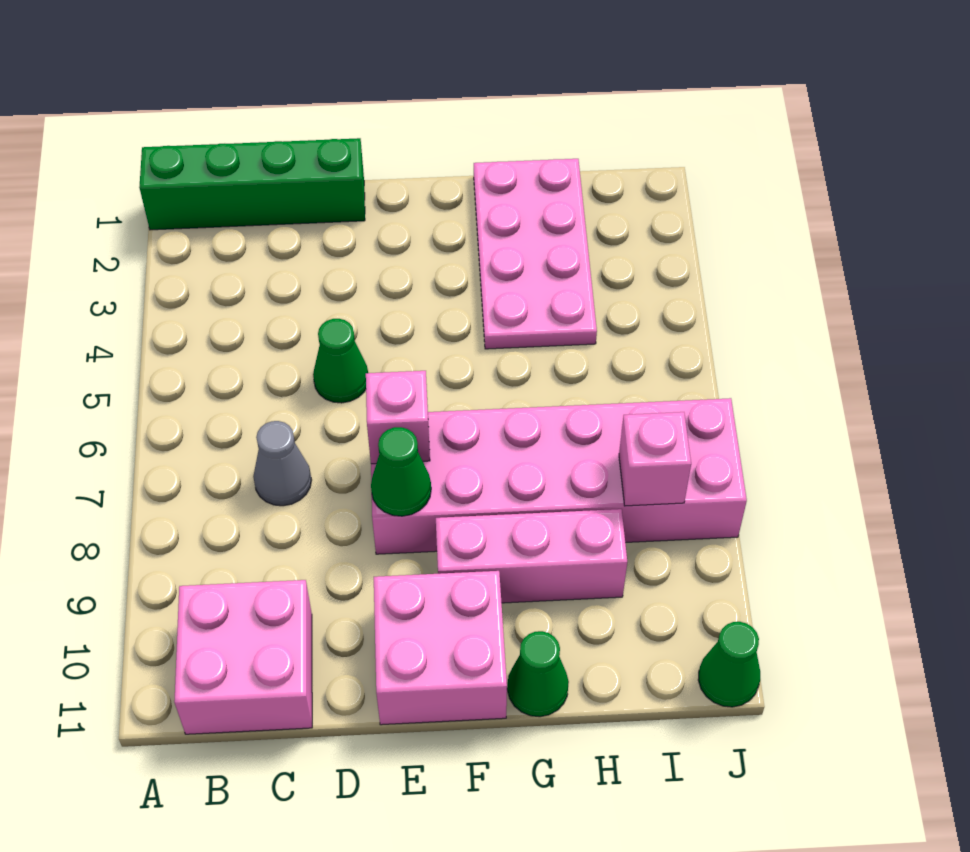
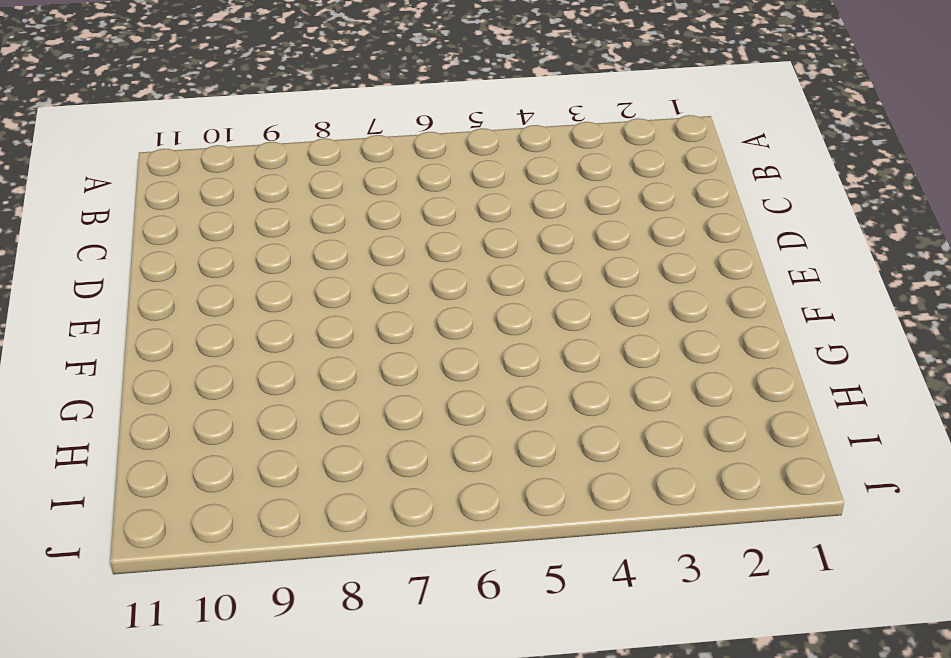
none -> green brick A1:D1 level 1
none -> pink brick B10:C11 level 1
none -> grey cone C7 level 1

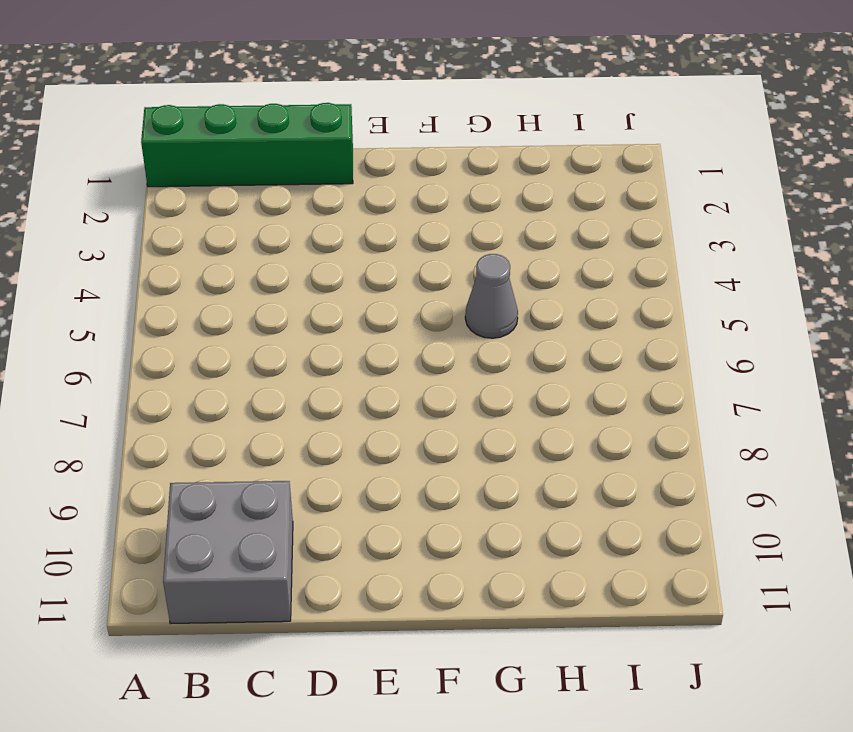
grey brick B10:C11 level 1 -> pink brick B10:C11 level 1
grey cone G5 level 1 -> grey cone C7 level 1
none -> green cone D5 level 1
none -> pink brick E7:J8 level 1
none -> pink brick E10:F11 level 1

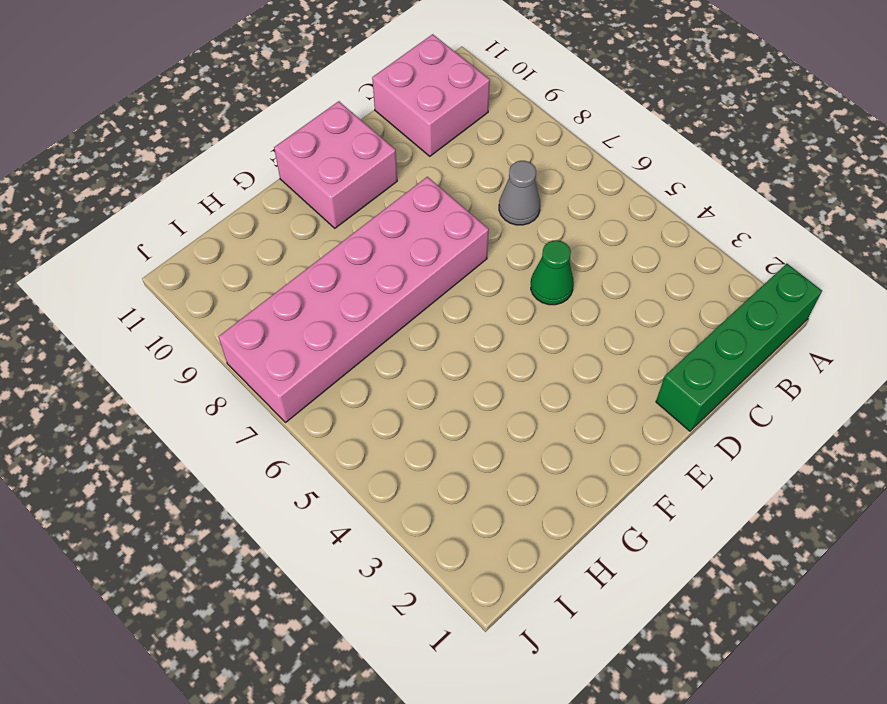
none -> pink brick F9:H9 level 1
none -> pink plate G1:H4 level 1
none -> green cone G11 level 1

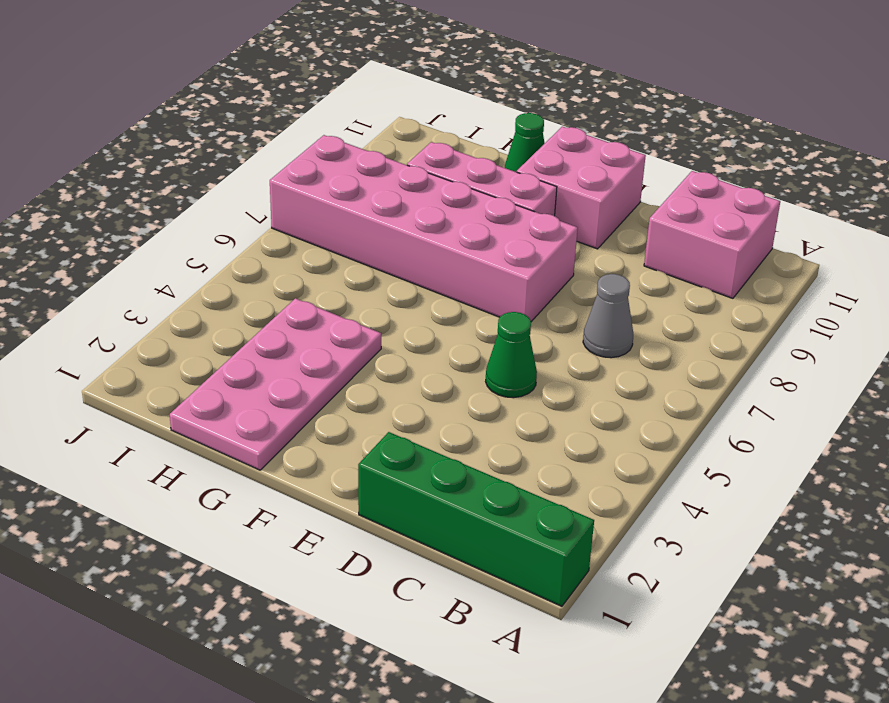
none -> green cone J11 level 1
none -> pink brick E7 level 2
none -> green cone E8 level 2

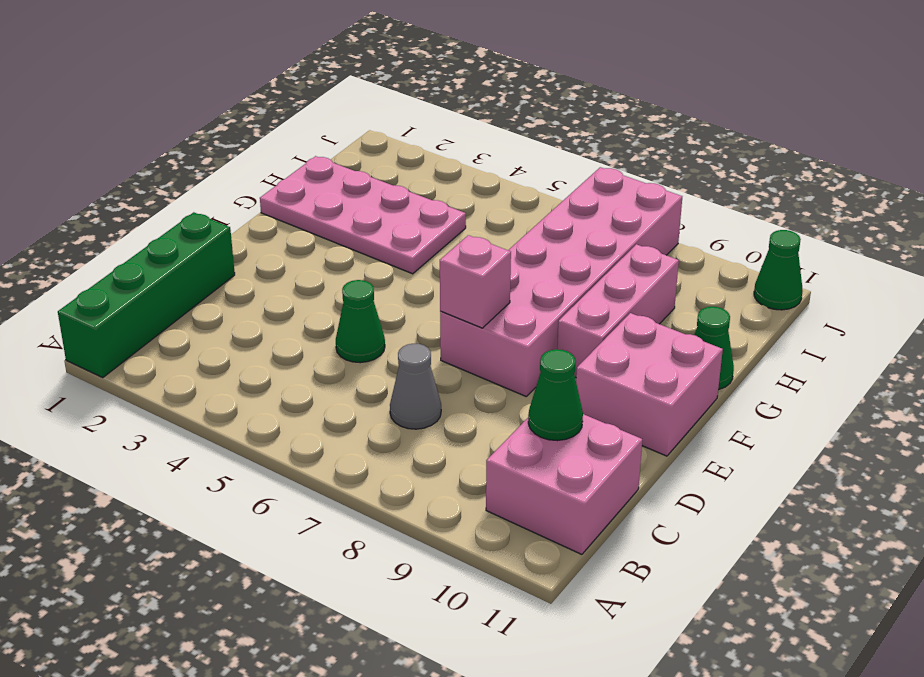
green cone C10 level 2 -> green cone E8 level 2
none -> pink brick I8 level 2

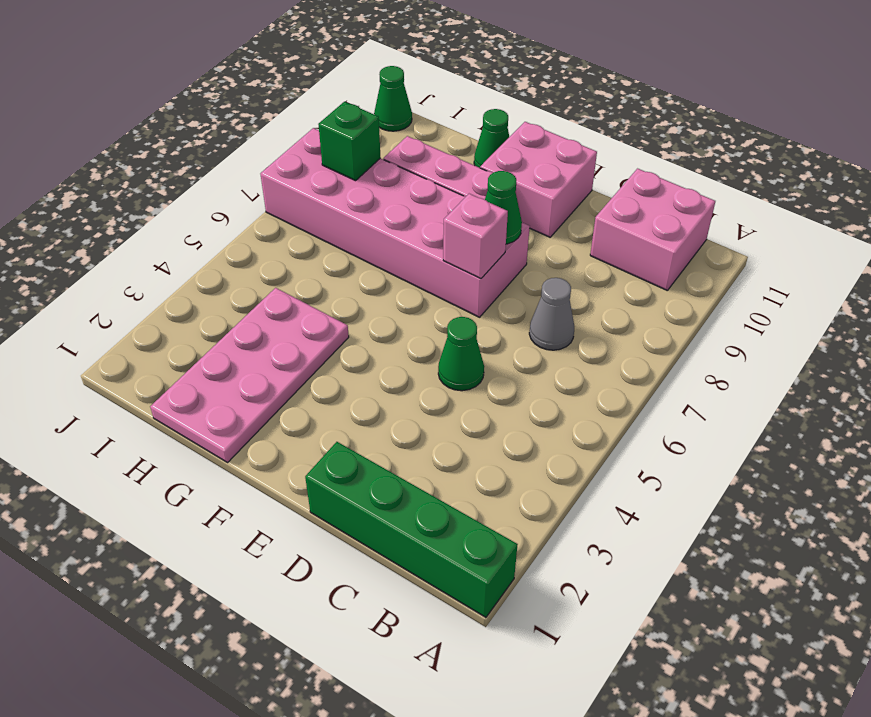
green brick I8 level 2 -> pink brick I8 level 2

